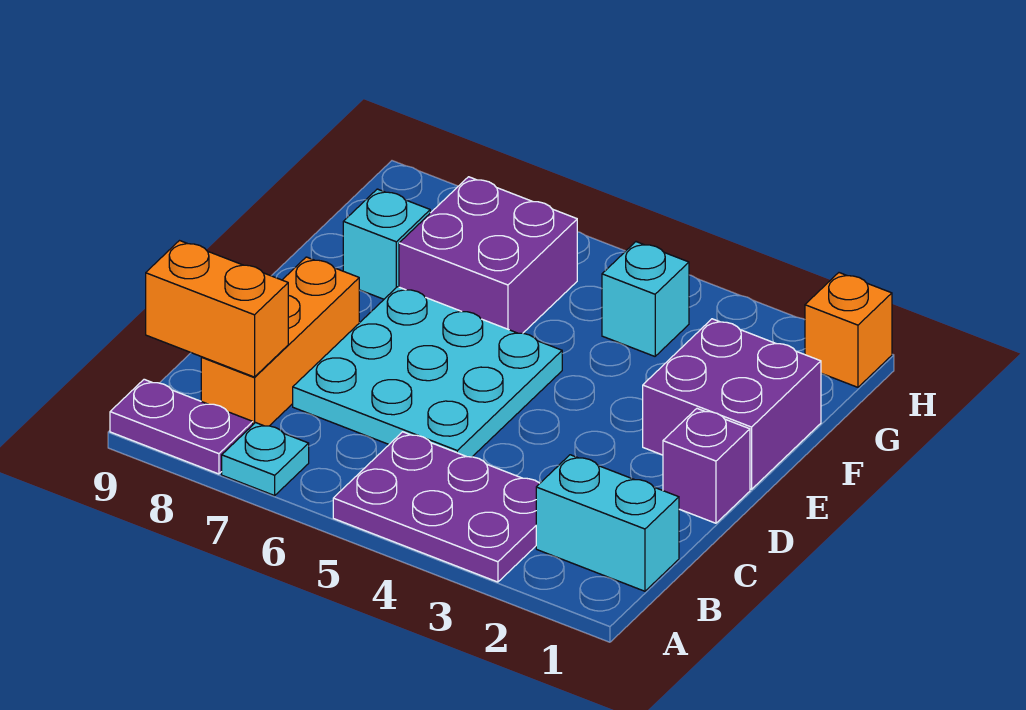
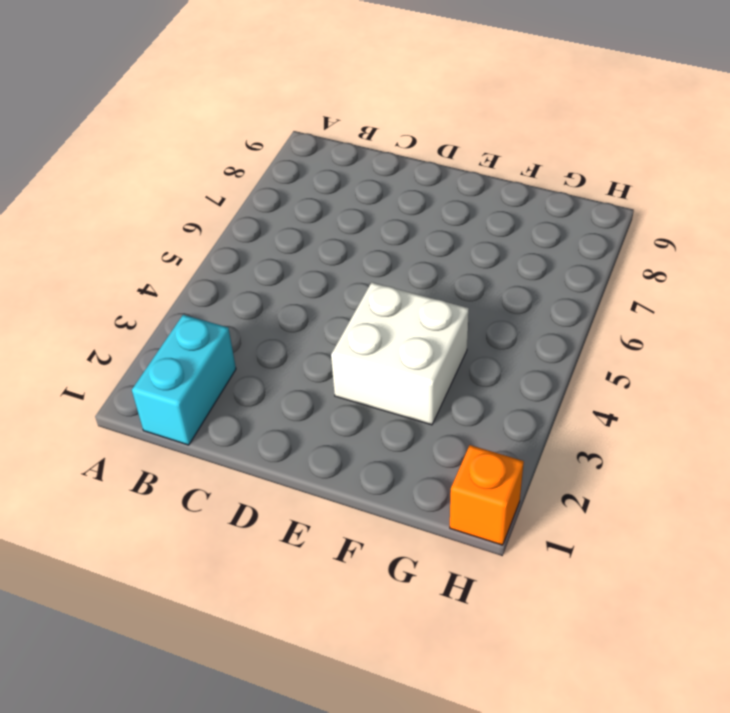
white brick E3:F4 level 1 -> none
none -> purple plate A3:B5 level 1
none -> cyan plate A7 level 1
none -> purple plate A8:A9 level 1

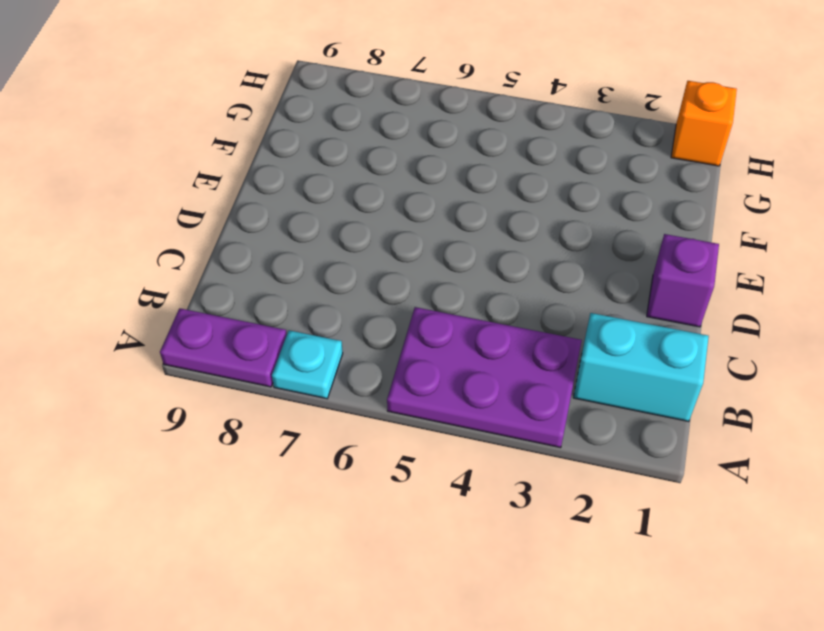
none -> orange brick B8:D8 level 1
none -> cyan plate C5:E7 level 1
none -> purple brick E1:F2 level 1

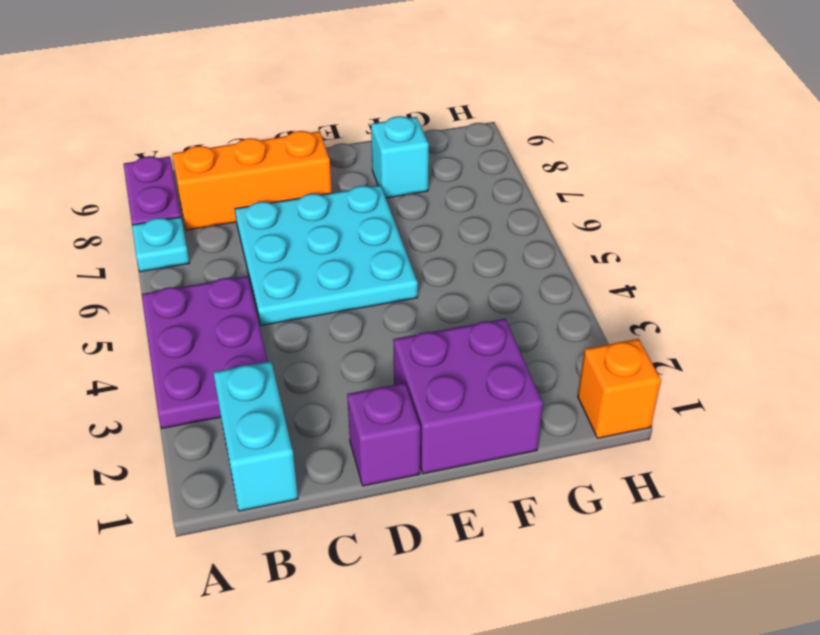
none -> purple brick F6:G7 level 1
none -> cyan brick G4 level 1
none -> orange brick B8:B9 level 2

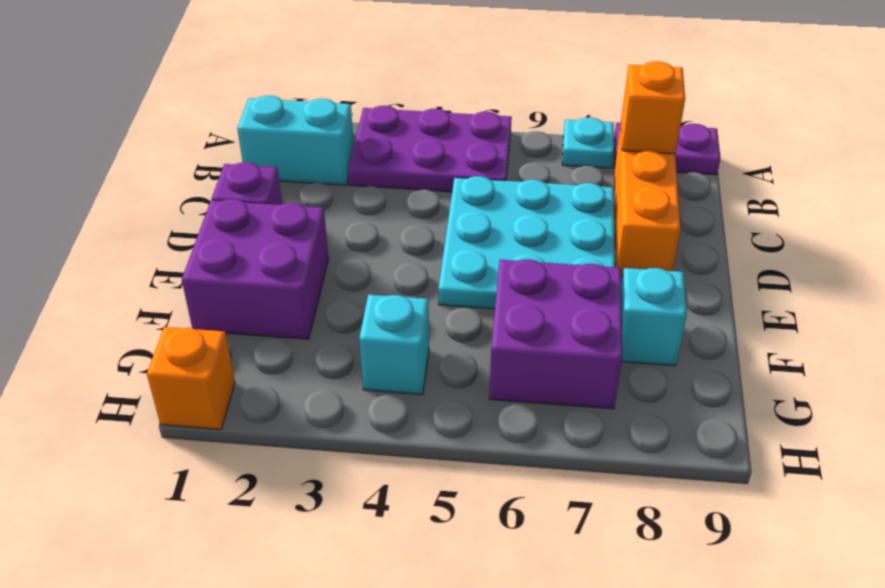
orange brick B8 level 2 -> orange brick B8:B9 level 2

